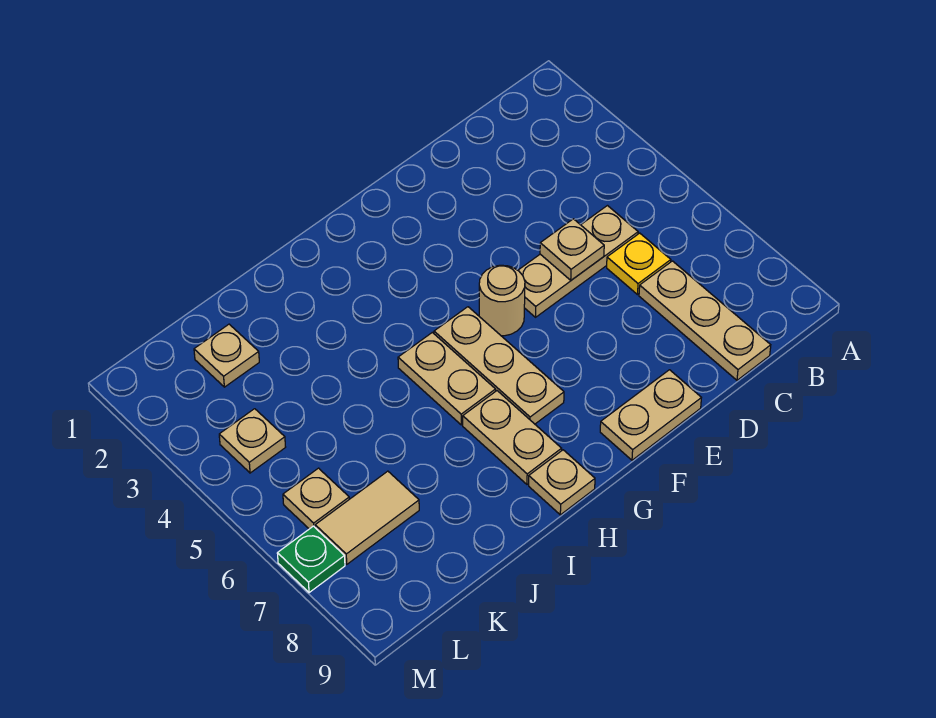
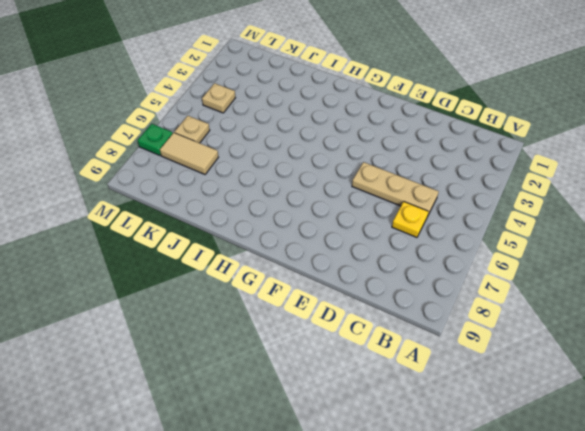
none -> tan plate C7:C9 level 1
none -> tan plate E9:F9 level 1
none -> tan round brick F5 level 1

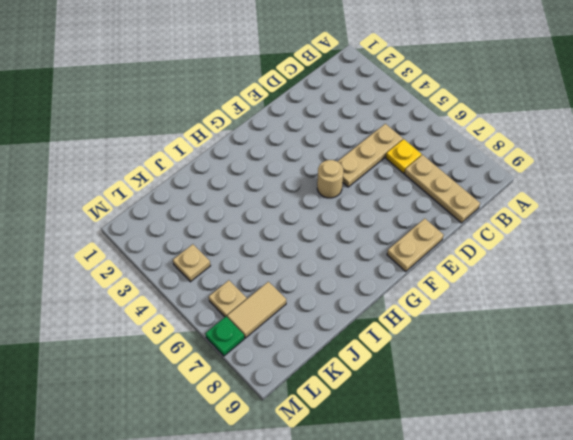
none -> tan plate G5:G7 level 1
none -> tan plate H5:H6 level 1
none -> tan plate H7:H8 level 1

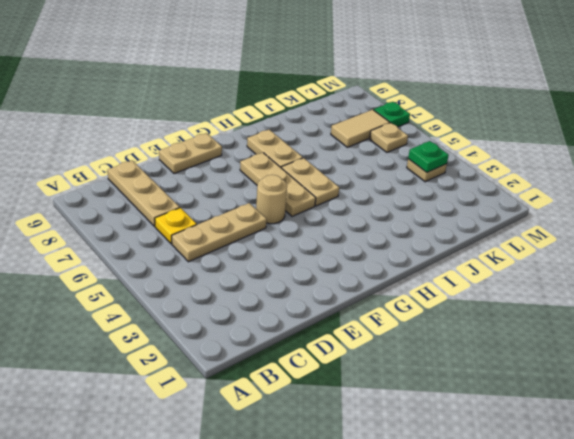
green plate L4 level 2 -> none
none -> tan plate H9 level 1
none -> tan plate K2 level 1
none -> tan plate D5 level 2

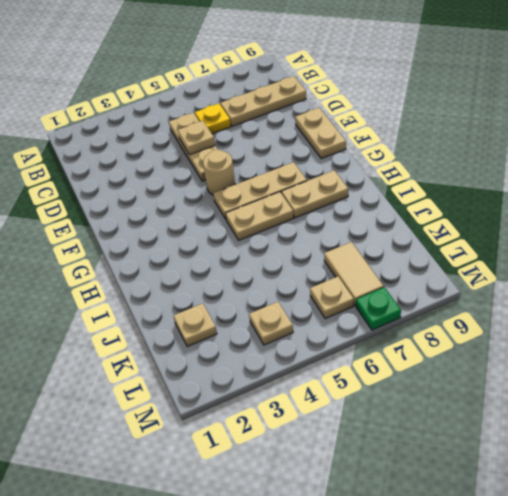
none -> tan plate H9 level 1

